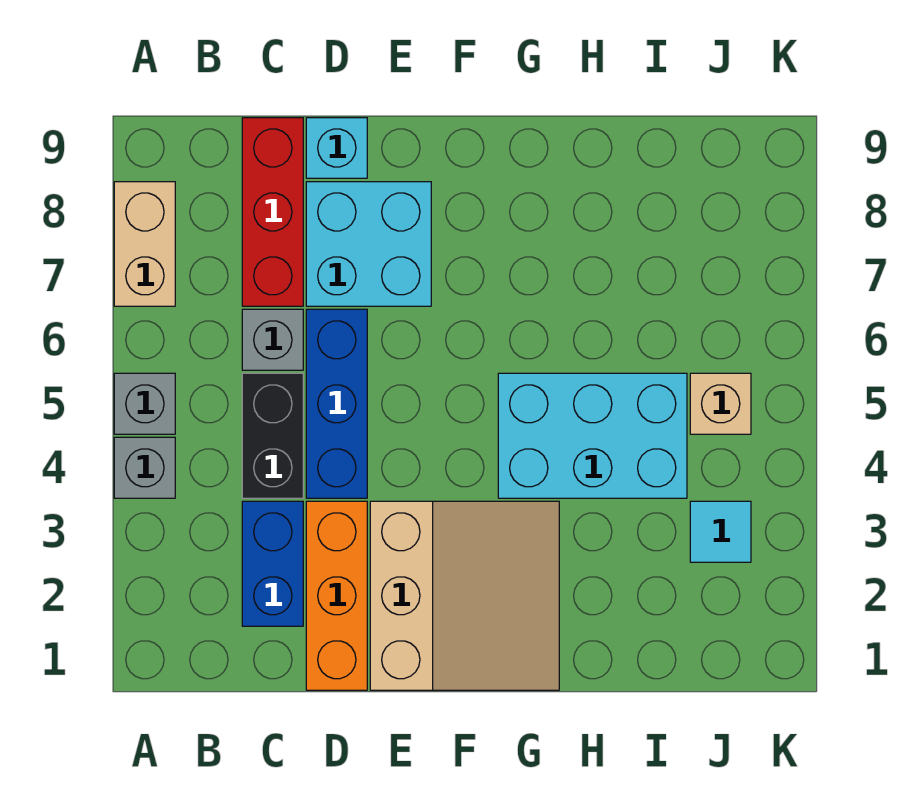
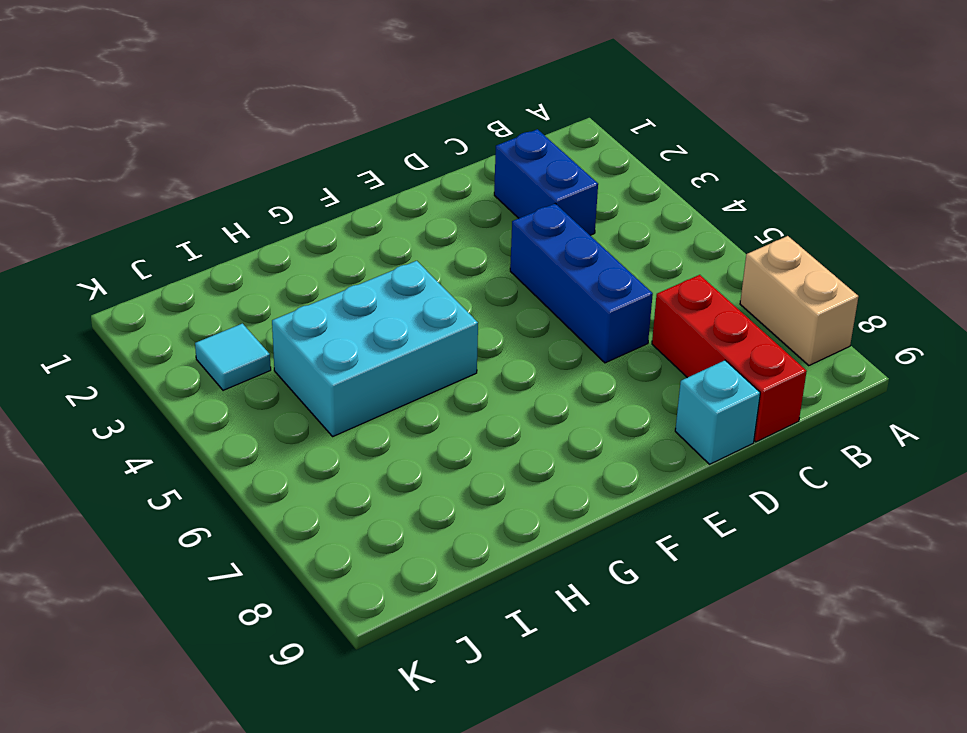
none -> grey brick A4 level 1
none -> grey brick A5 level 1
none -> black brick C4:C5 level 1

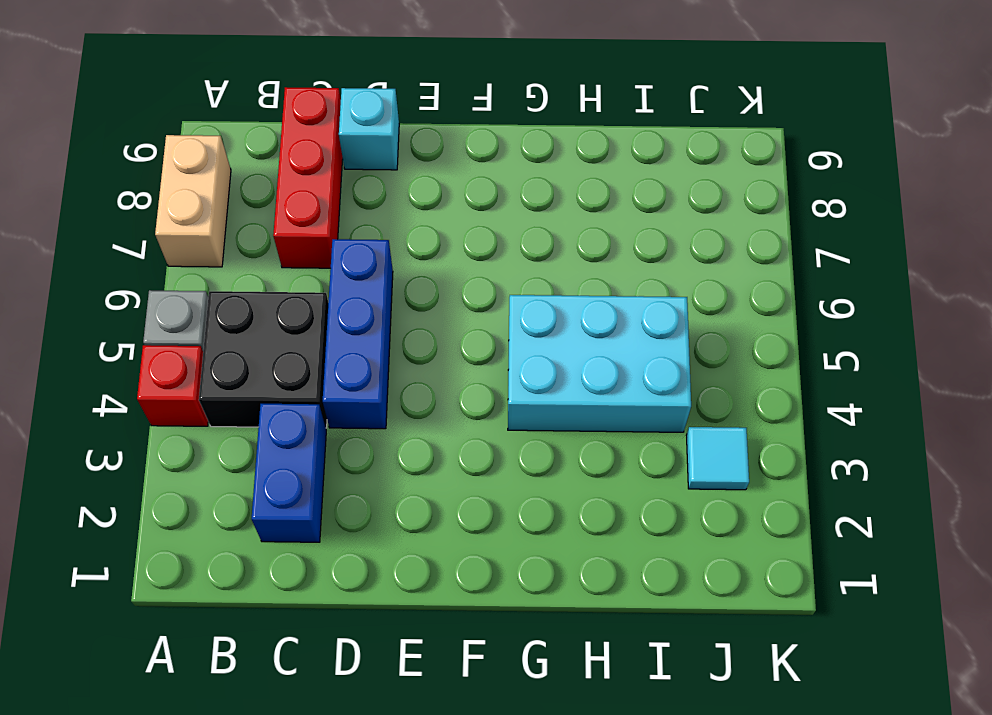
red brick A4 level 1 -> grey brick A4 level 1
black brick B4:C5 level 1 -> black brick C4:C5 level 1
none -> grey brick C6 level 1
none -> orange brick D1:D3 level 1
none -> cyan brick D7:E8 level 1

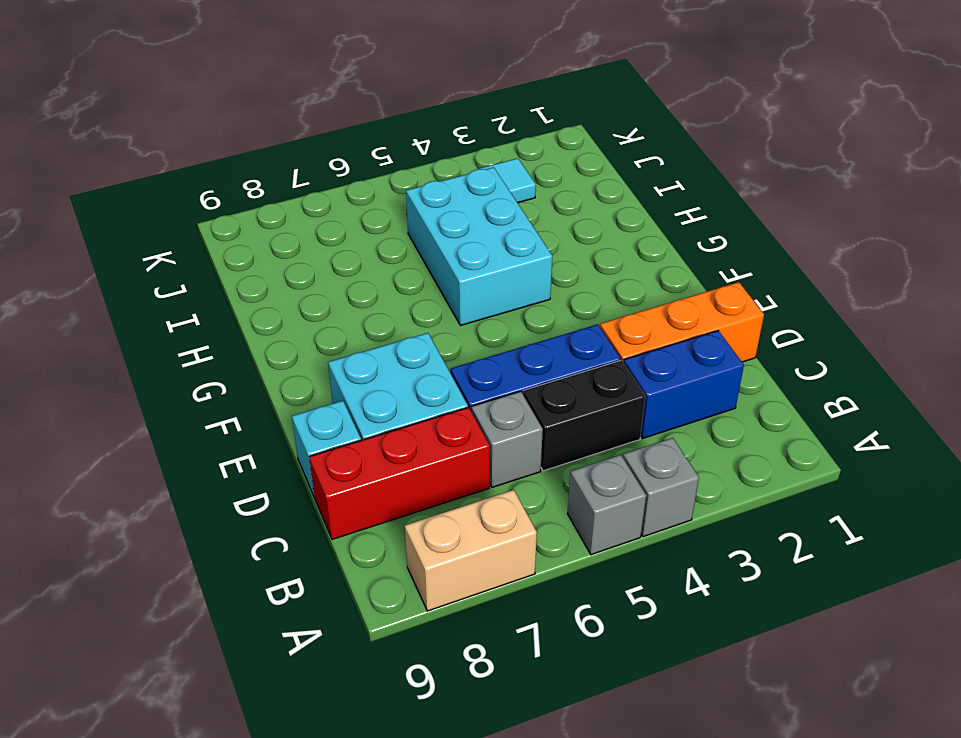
none -> tan slope E1:G3 level 1 top E
none -> tan brick J5 level 1

